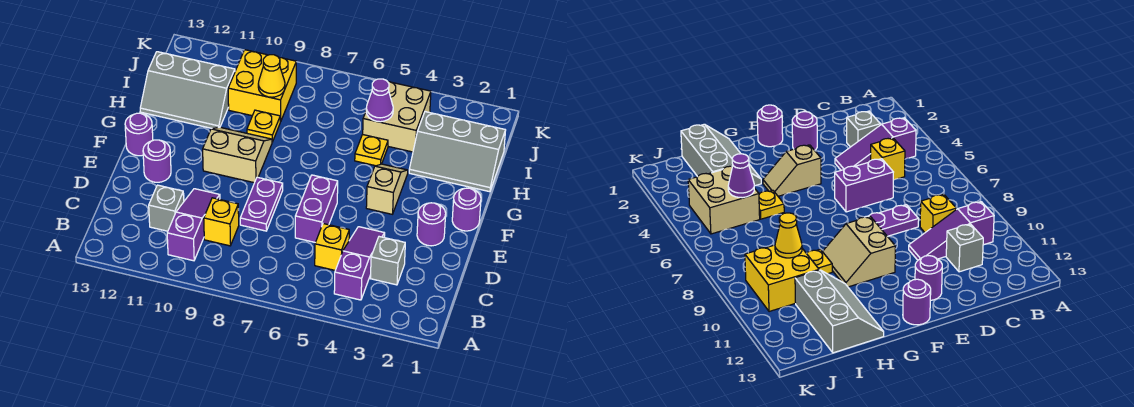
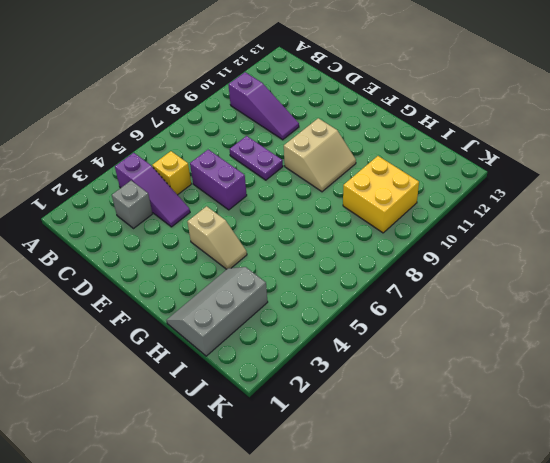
none -> yellow brick C9 level 1
none -> grey brick C11 level 1
none -> purple round brick E2 level 1

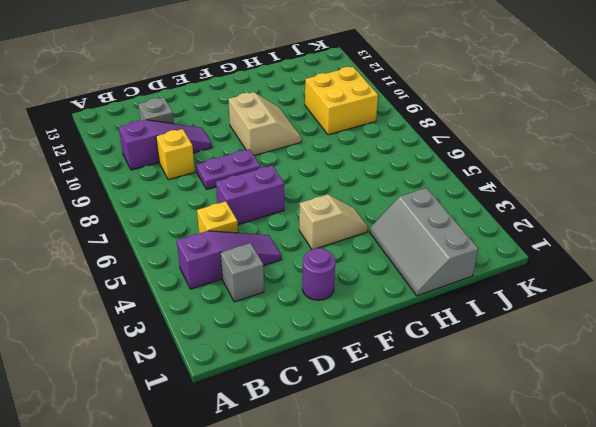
none -> purple round brick E12 level 1
none -> purple round brick F1 level 1
none -> purple round brick F13 level 1

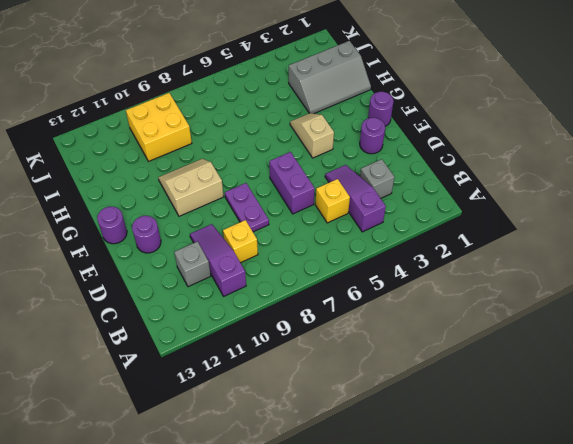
none -> yellow plate H5 level 1
none -> yellow plate H9 level 1
none -> grey slope H11:I13 level 1 top I

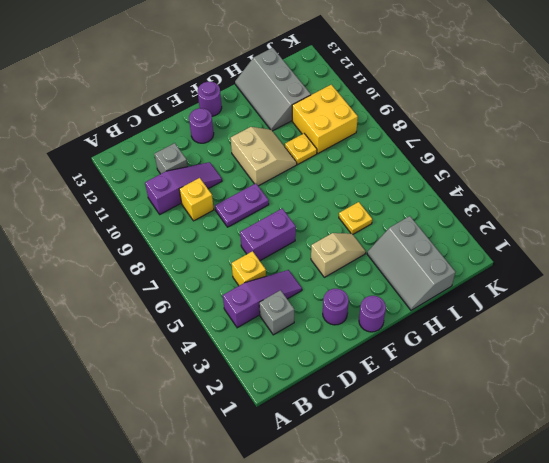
none -> tan brick I4:J5 level 1
none -> purple cone I5 level 2
none -> yellow cone I9 level 2

